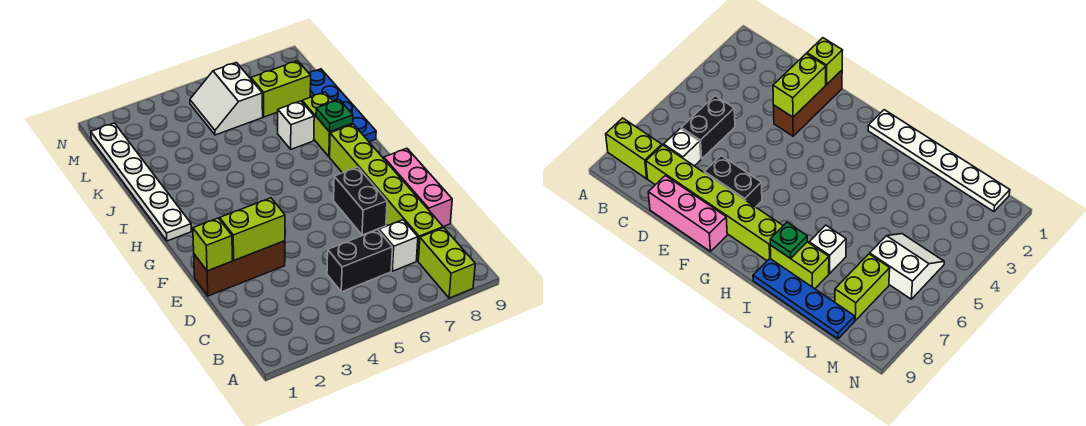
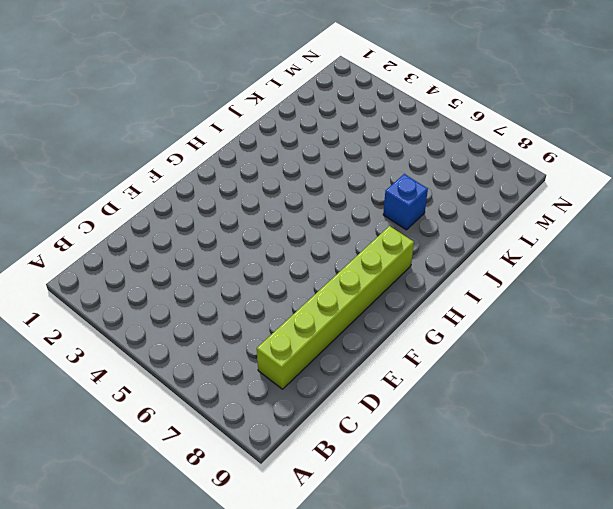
blue brick J7 level 1 -> white brick J7 level 1
none -> lime brick A8:B8 level 1
none -> black brick C5:C6 level 1
none -> white brick C7 level 1

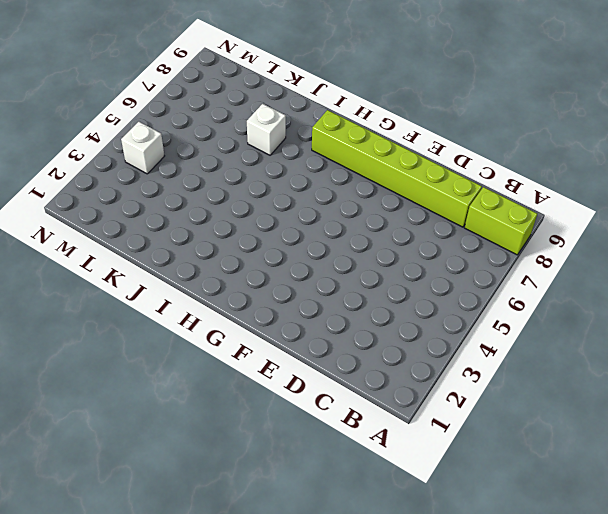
white brick M4 level 1 -> white brick C7 level 1
none -> black brick C5:C6 level 1
none -> pink brick D9:F9 level 1
none -> brown brick E1:E3 level 1

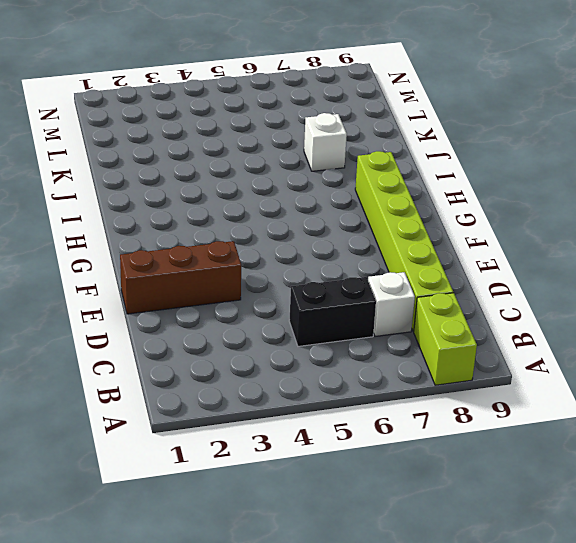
none -> pink brick D9:F9 level 1
none -> black brick E7:F7 level 1
none -> white plate H1:M1 level 1

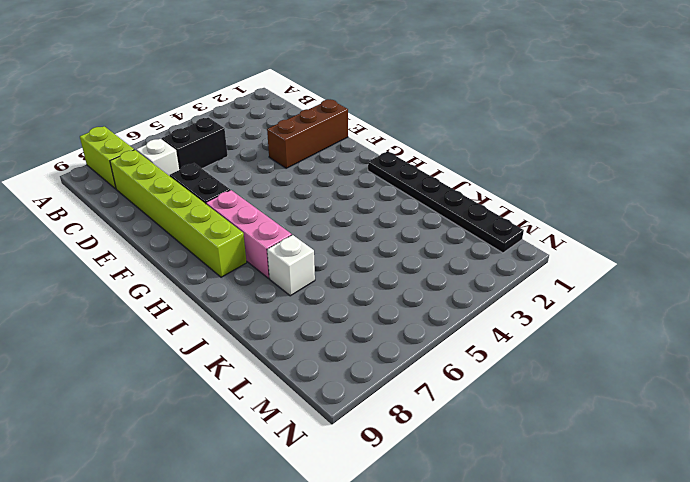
pink brick G7:I7 level 1 -> pink brick D9:F9 level 1
black plate H1:M1 level 1 -> white plate H1:M1 level 1
none -> lime brick I8:J8 level 1
none -> blue plate I9:L9 level 1
none -> white slope L5:M6 level 1 top 6

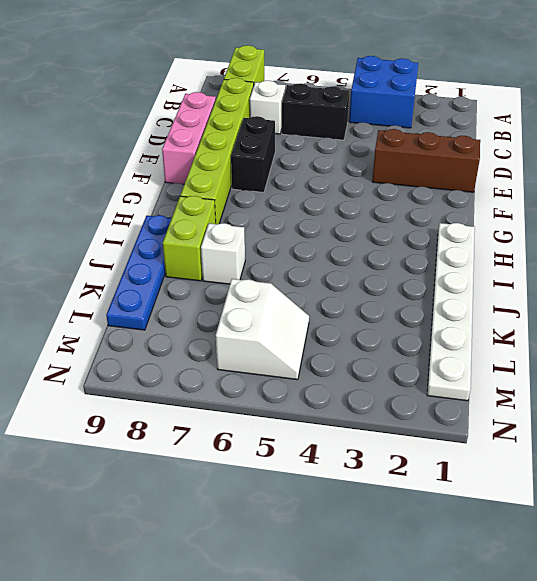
blue brick A3:B4 level 1 -> none
none -> lime brick L7:L8 level 1
none -> lime brick E1 level 2
none -> lime brick E2:E3 level 2

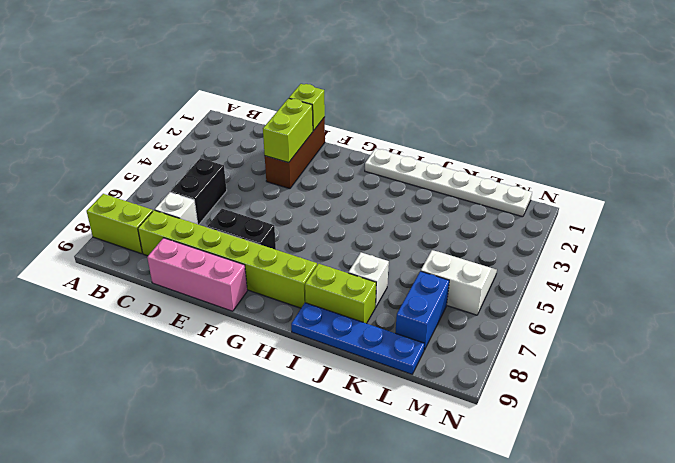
blue brick L7:L8 level 1 -> lime brick L7:L8 level 1
none -> green plate I8 level 2

